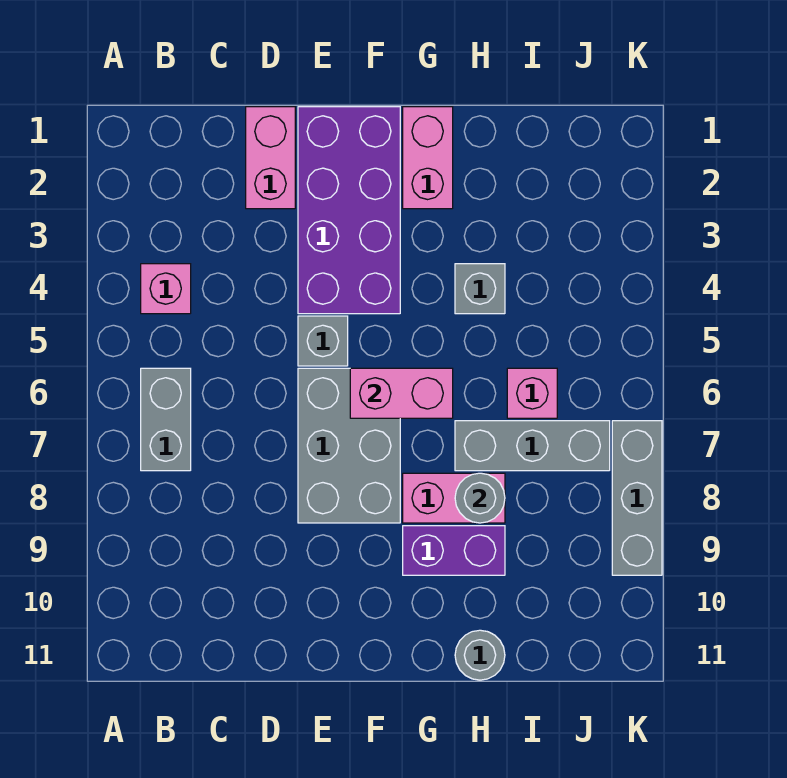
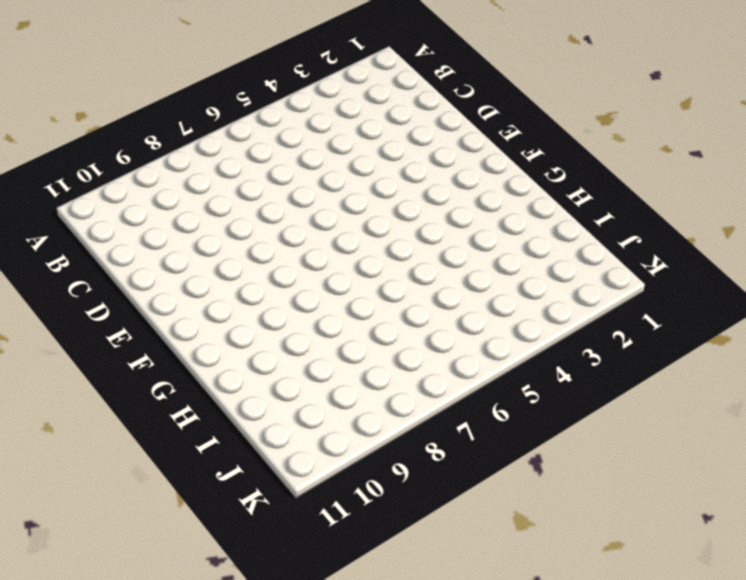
none -> pink brick B4 level 1
none -> grey brick B6:B7 level 1
none -> pink brick D1:D2 level 1

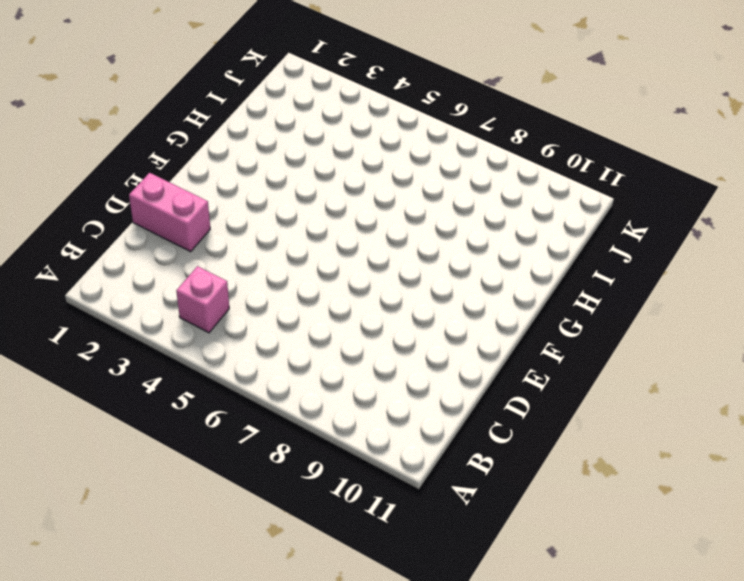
none -> grey brick B6:B7 level 1
none -> purple brick E1:F4 level 1
none -> grey brick E5 level 1

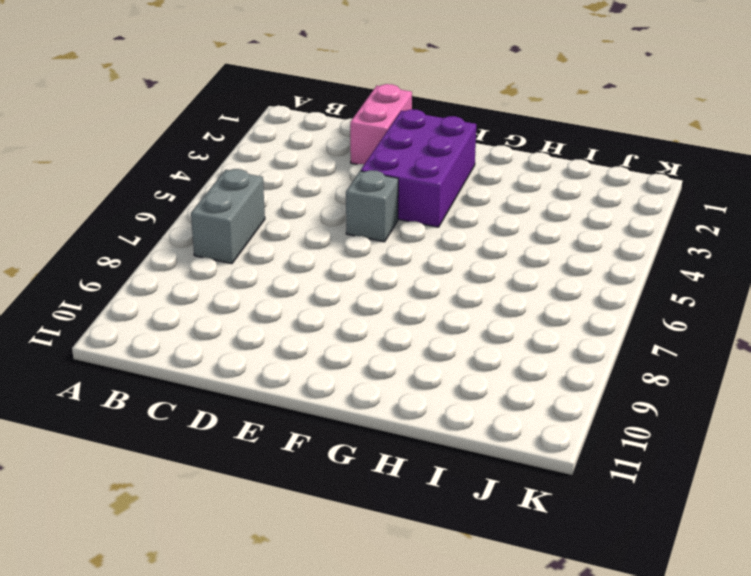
purple brick E2:F4 level 1 -> purple brick E1:F4 level 1
none -> pink brick B4 level 1
none -> grey brick E6:F8 level 1
none -> pink brick G1:G2 level 1

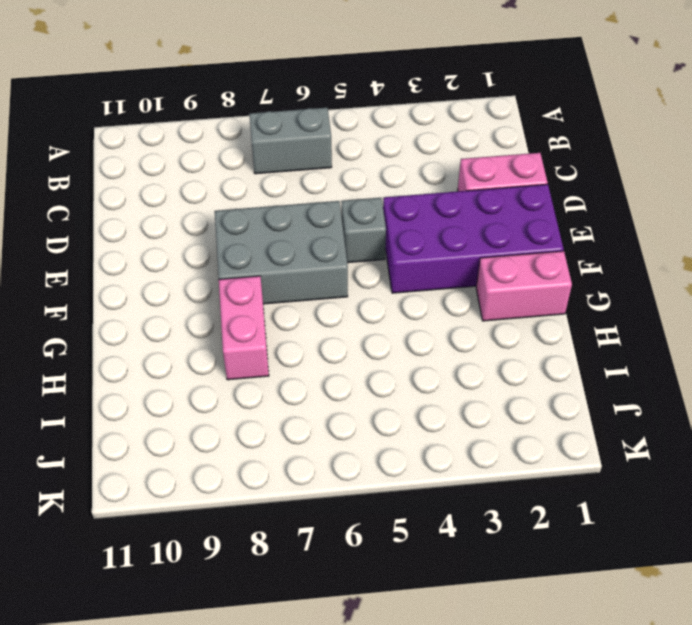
none -> pink brick B4 level 1
none -> purple brick G9:H9 level 1
none -> grey brick H4 level 1

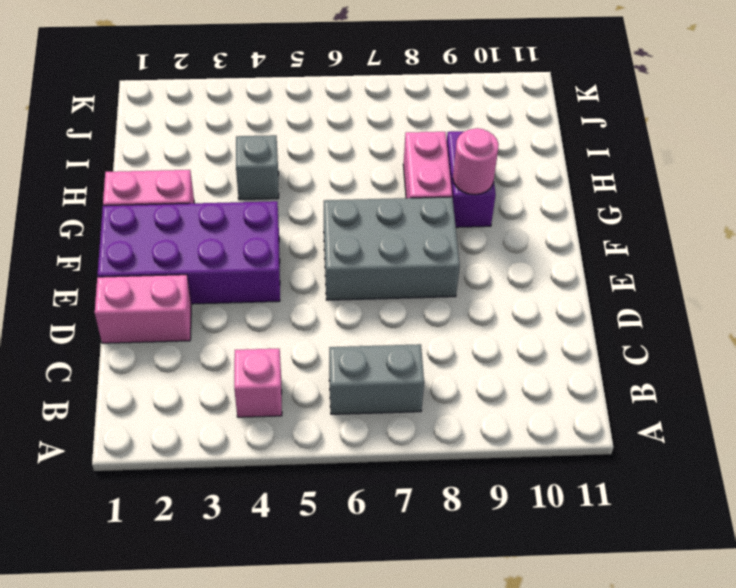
pink round brick G9 level 2 -> none
none -> grey brick E5 level 1
none -> grey brick H7:J7 level 1
none -> grey round brick H11 level 1

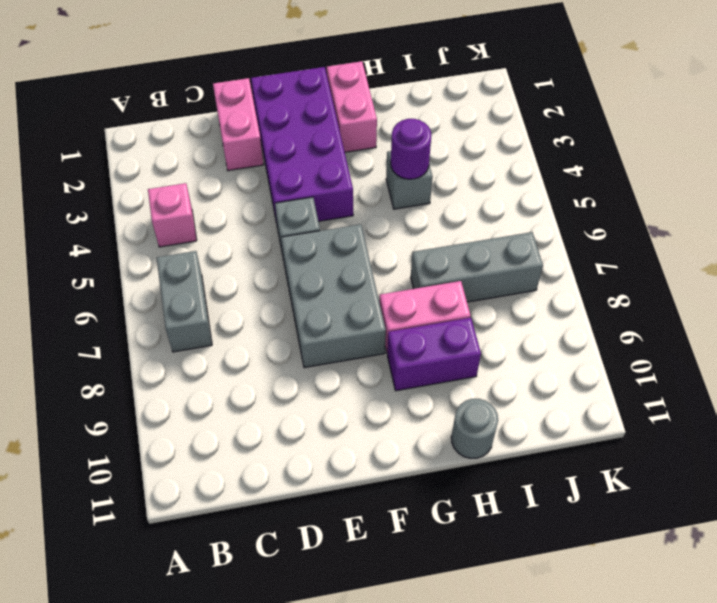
purple round brick H4 level 2 -> none
none -> pink brick I6 level 1
none -> grey brick K7:K9 level 1
none -> pink brick F6:G6 level 2

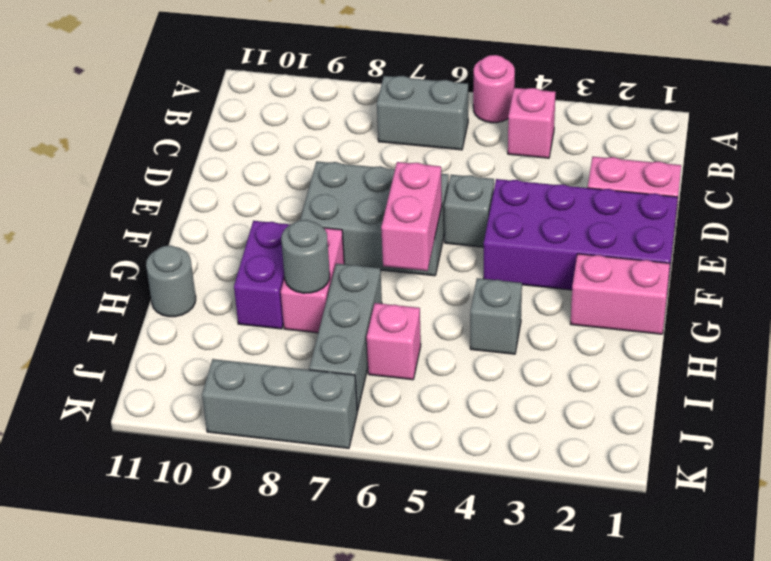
pink round brick A5 level 1 -> none

